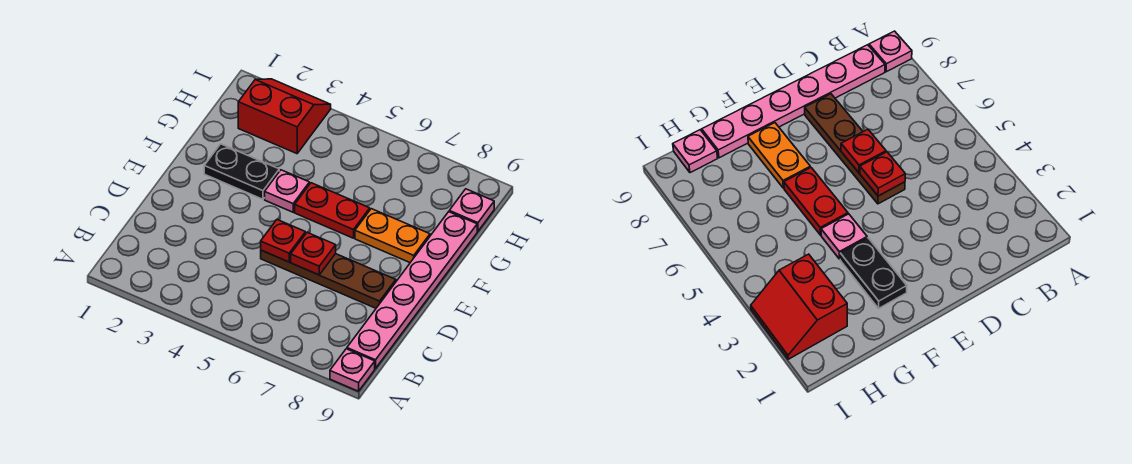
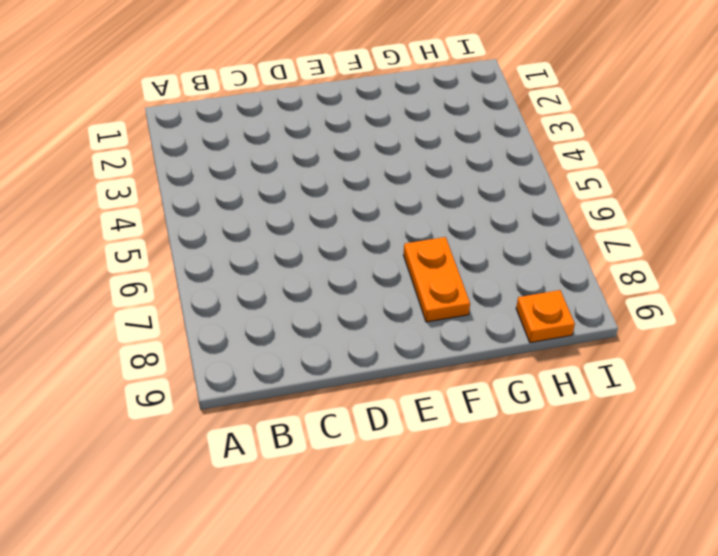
orange plate H9 level 1 -> pink plate H9 level 1
none -> pink plate A9 level 1
none -> pink plate B9:G9 level 1

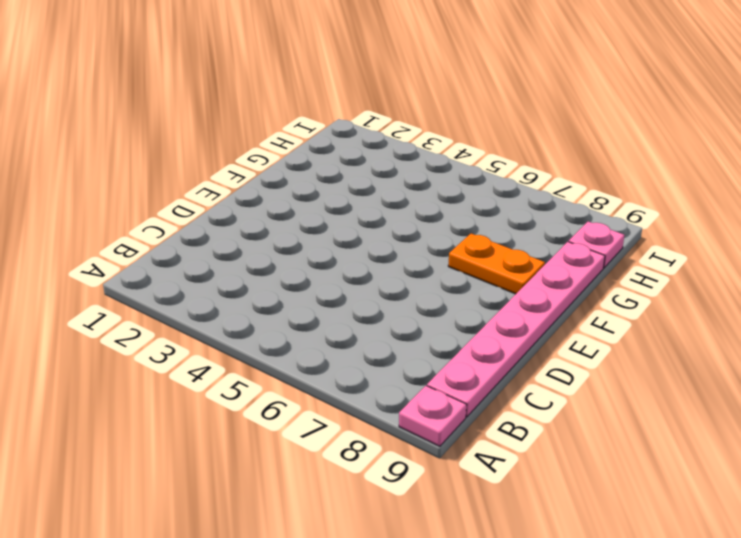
none -> brown plate D5:D8 level 1
none -> black plate F2:F3 level 1

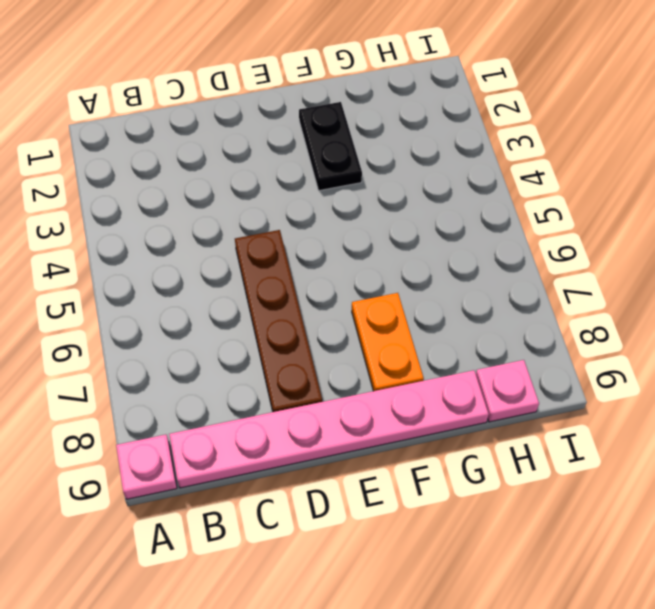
none -> pink plate F4 level 1
none -> red plate F5:F6 level 1

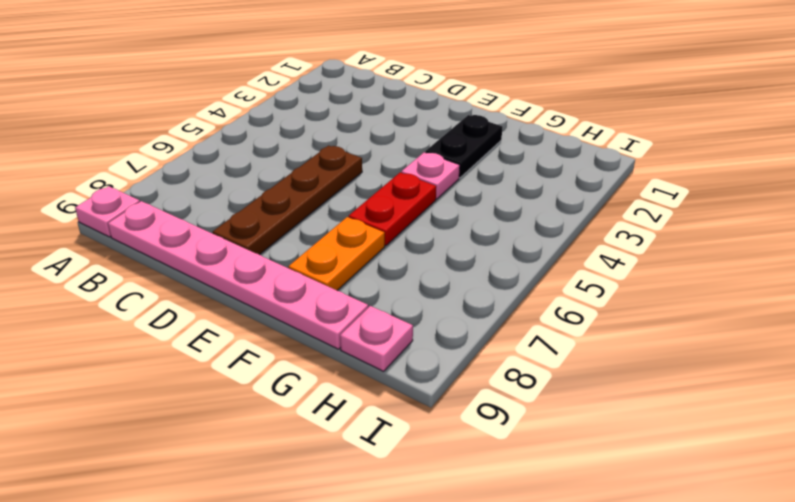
none -> red slope H2:I3 level 1 top H
none -> red plate D5 level 2

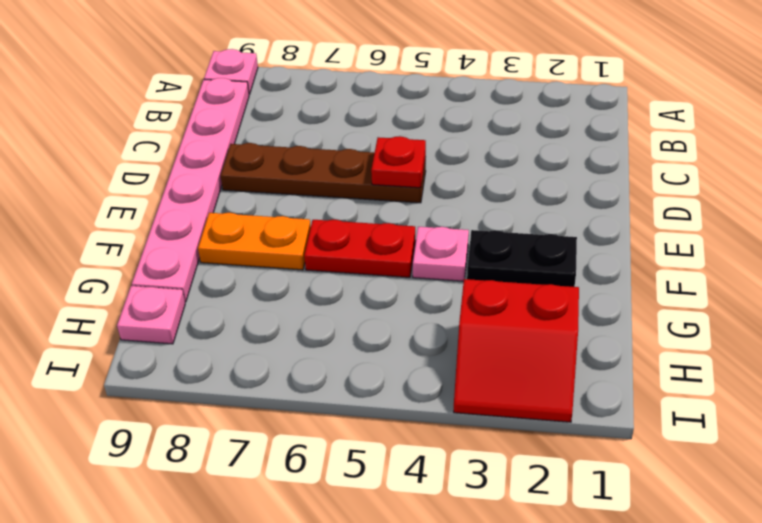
none -> red plate D6 level 2

